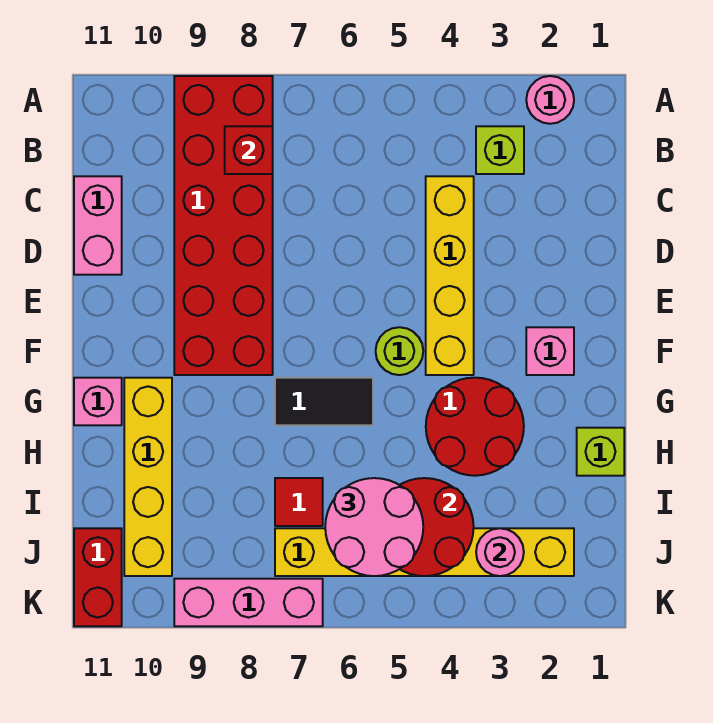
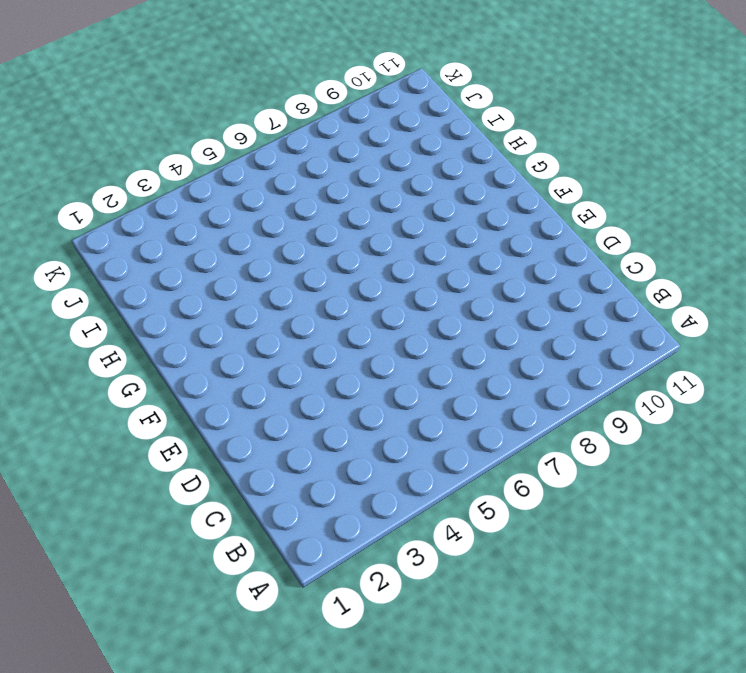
none -> pink round brick A2 level 1
none -> red brick A8:F9 level 1
none -> lime brick B3 level 1

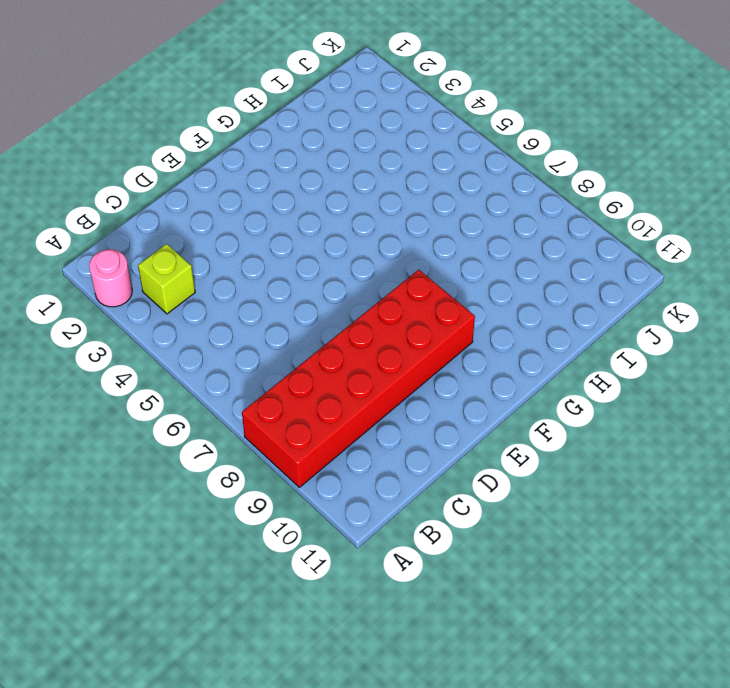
none -> yellow brick C4:F4 level 1
none -> pink brick C11:D11 level 1
none -> pink brick F2 level 1

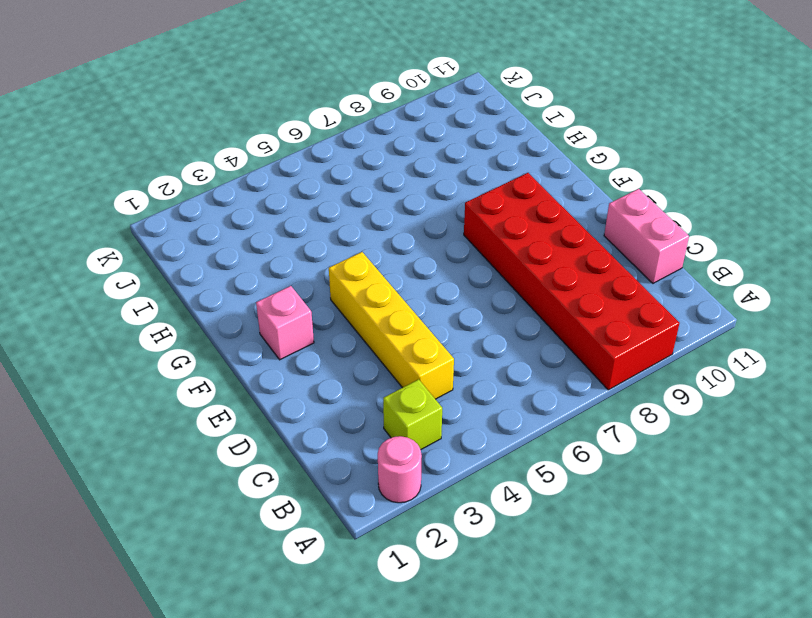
none -> lime round brick F5 level 1
none -> red round brick G3:H4 level 1
none -> black tile G6:G7 level 1

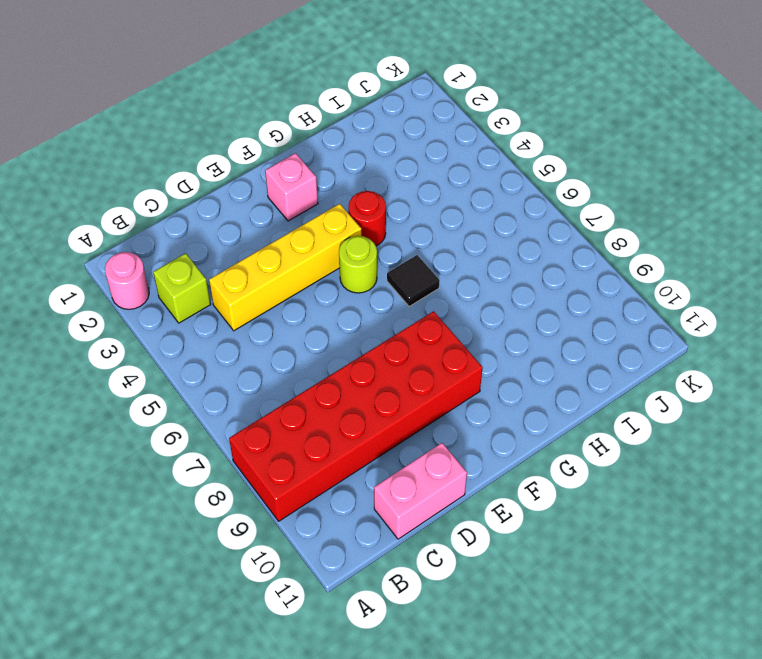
red round brick G4 level 1 -> red round brick G3:H4 level 1
black tile G6 level 1 -> black tile G6:G7 level 1
none -> yellow brick G10:J10 level 1
none -> pink brick G11 level 1
none -> lime brick H1 level 1

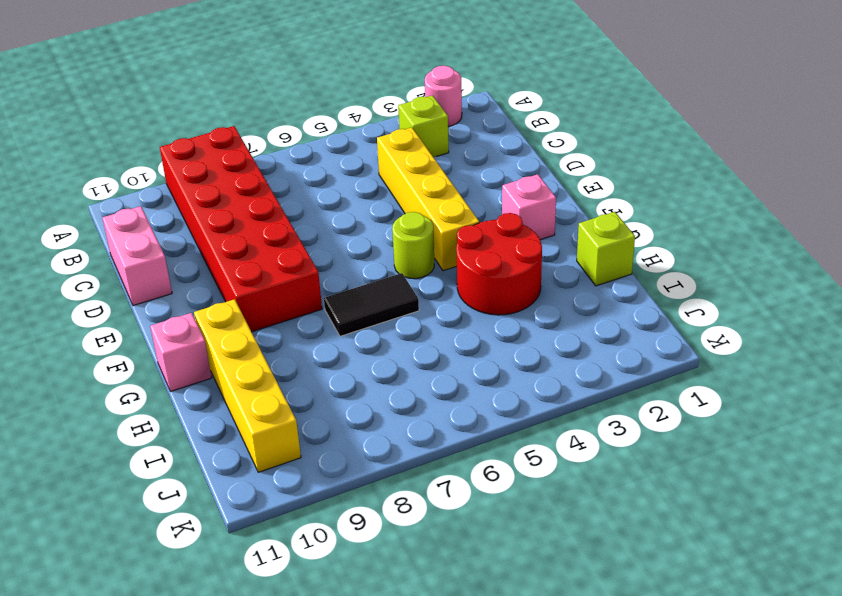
none -> red tile I7 level 1
none -> yellow brick J2:J7 level 1
none -> red brick J11:K11 level 1

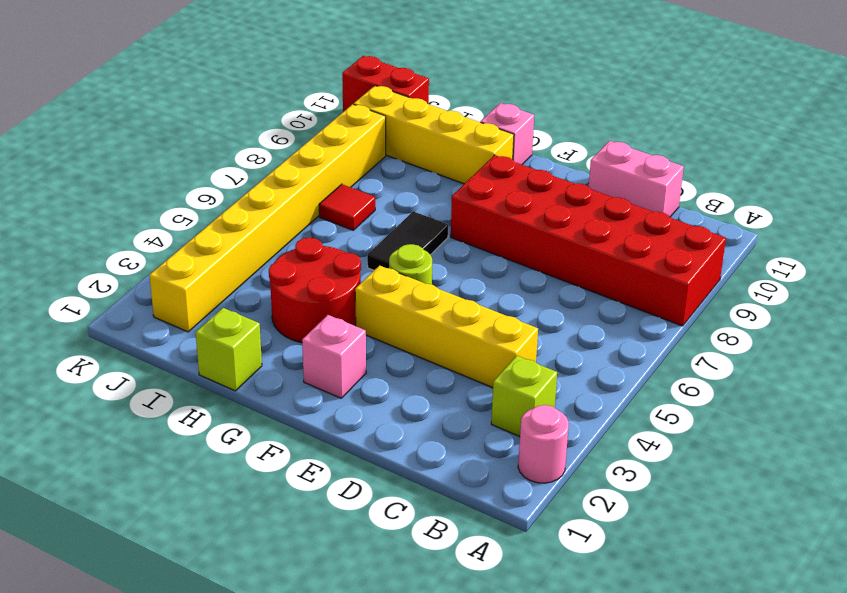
yellow brick J2:J9 level 1 -> yellow brick J2:J7 level 1
none -> pink brick K7:K9 level 1
none -> red brick B8 level 2
none -> red round brick I4:J5 level 2

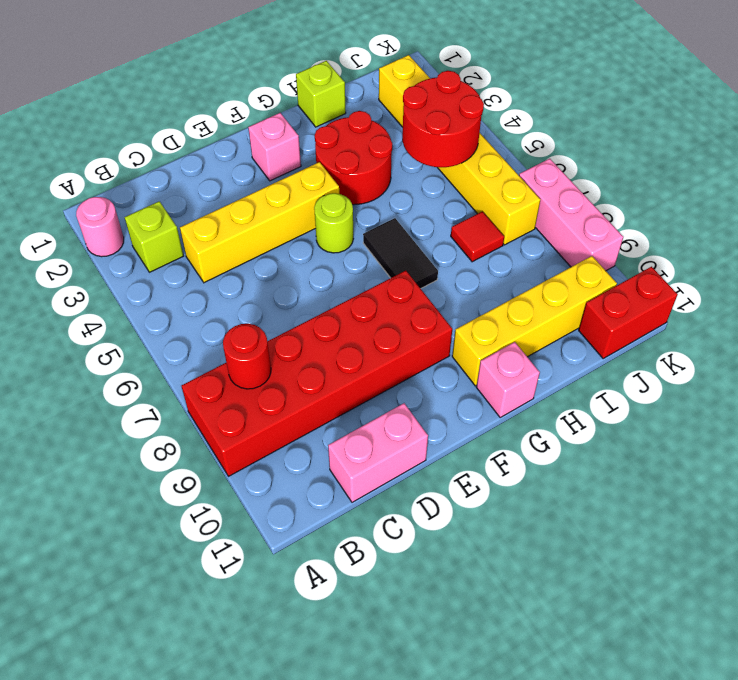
red round brick B8 level 2 -> red brick B8 level 2
none -> pink round brick J3 level 2
none -> pink round brick I5:J6 level 3

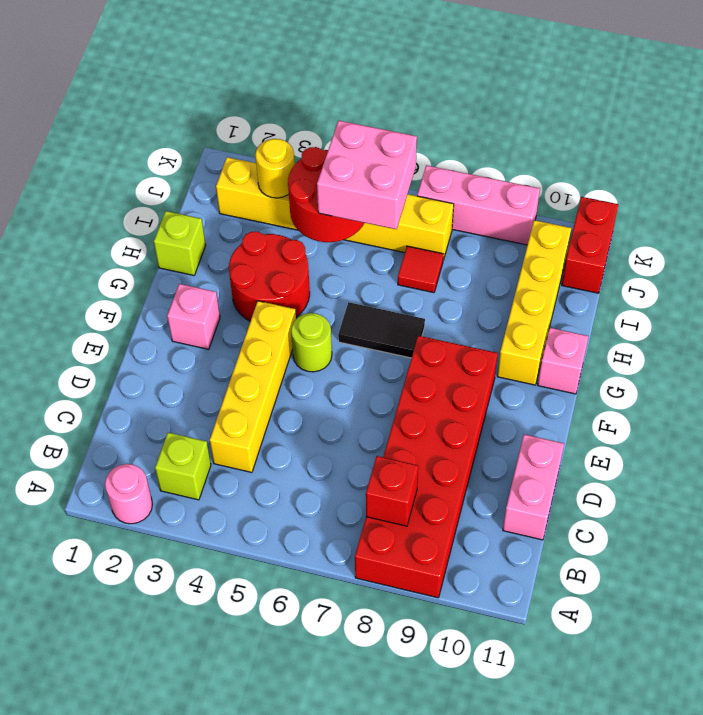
pink brick I5:J6 level 3 -> pink round brick I5:J6 level 3
yellow round brick J3 level 2 -> pink round brick J3 level 2

